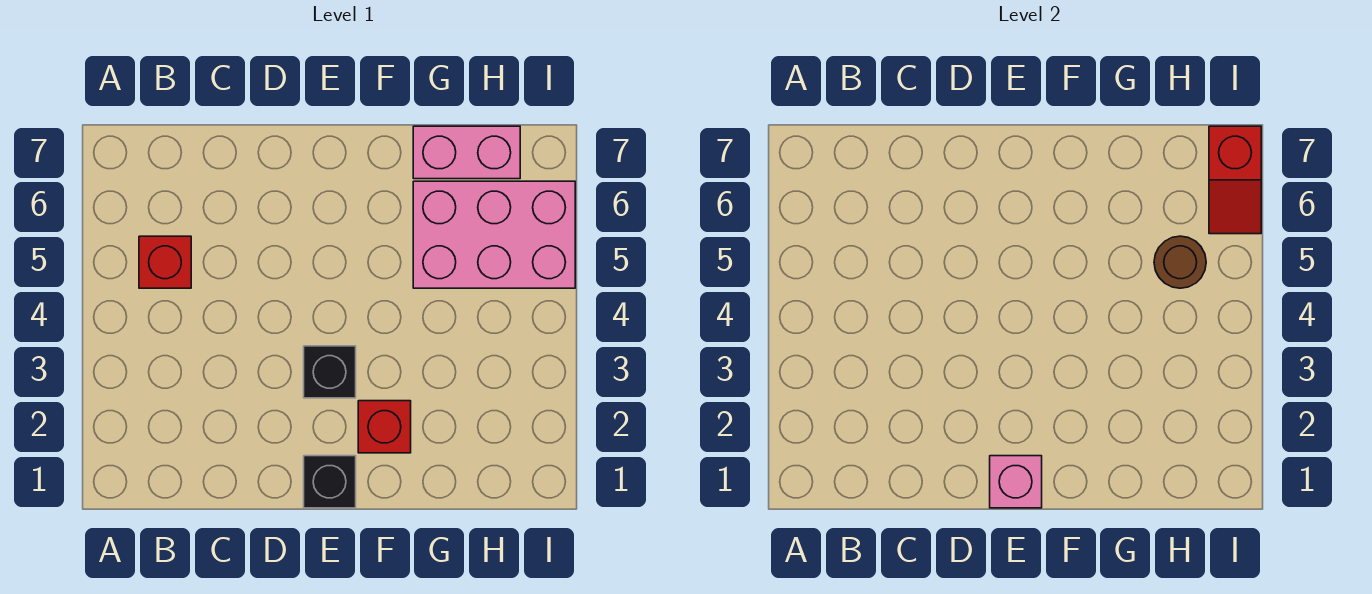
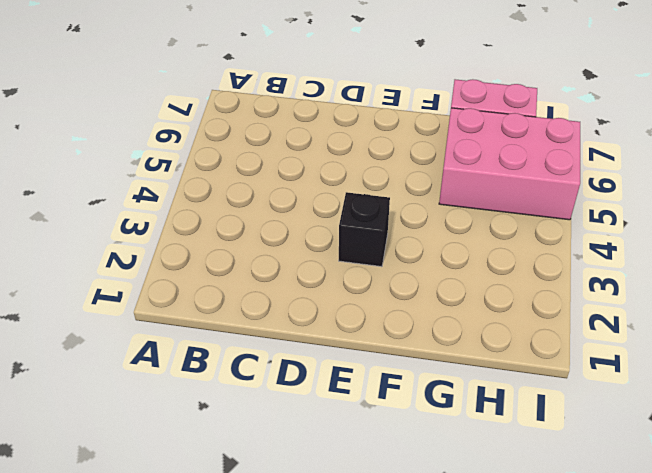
none -> red brick B5 level 1
none -> black brick E1 level 1

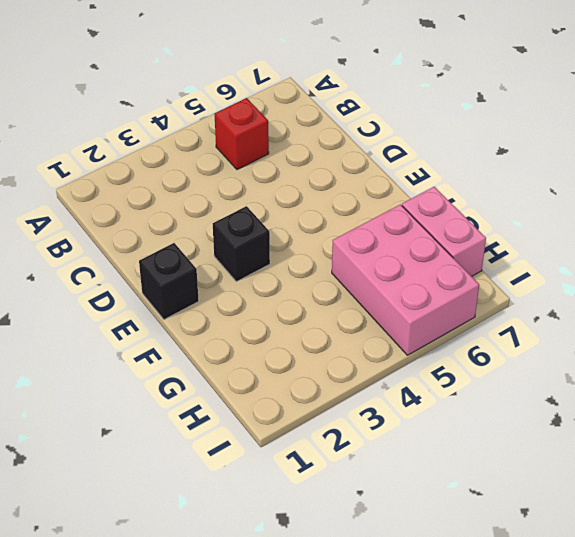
none -> red brick F2 level 1
none -> pink brick E1 level 2

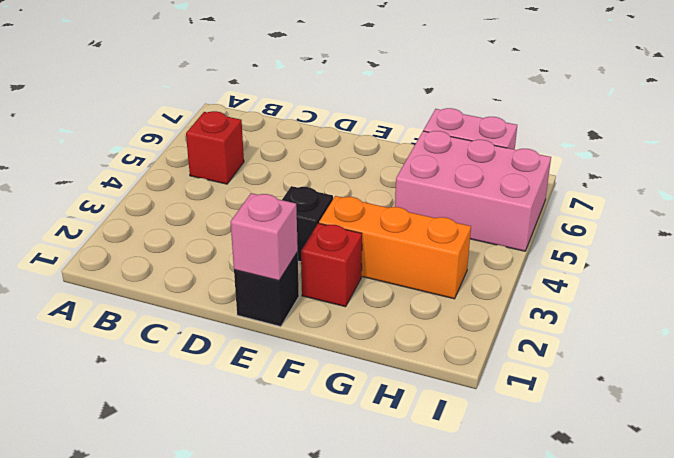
orange brick F3:H3 level 1 -> none
none -> brown round brick H5 level 2
none -> red slope I6:I7 level 2 top 7

